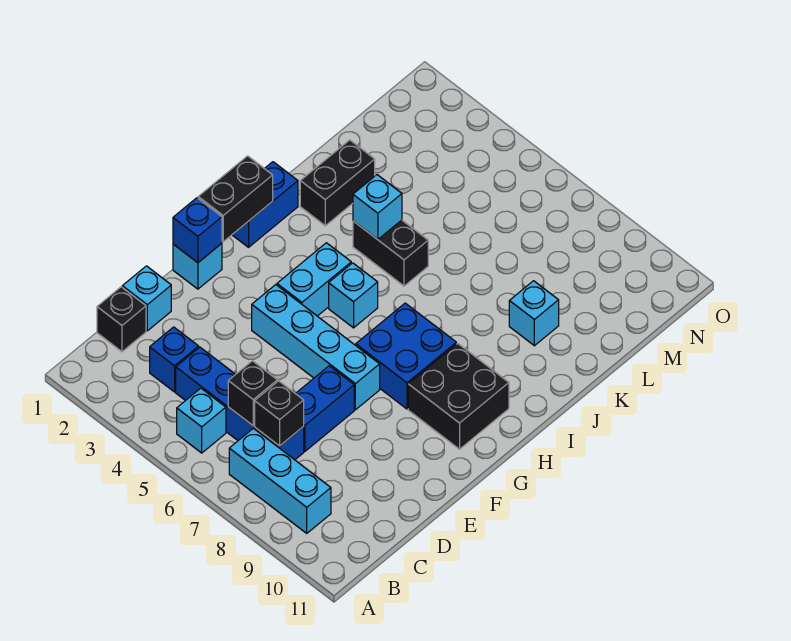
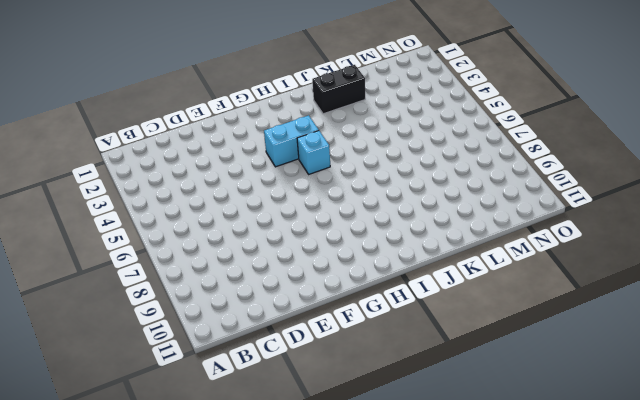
none -> cyan brick B5 level 1
none -> cyan brick B7:B9 level 1
none -> black brick C1 level 1

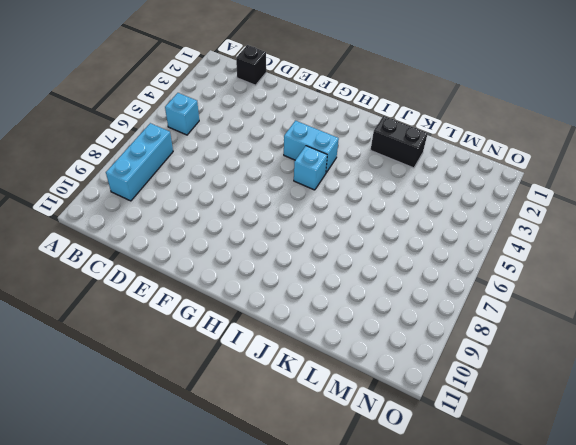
none -> blue brick C3 level 1
none -> blue brick C4:C7 level 1
none -> cyan brick D1 level 1

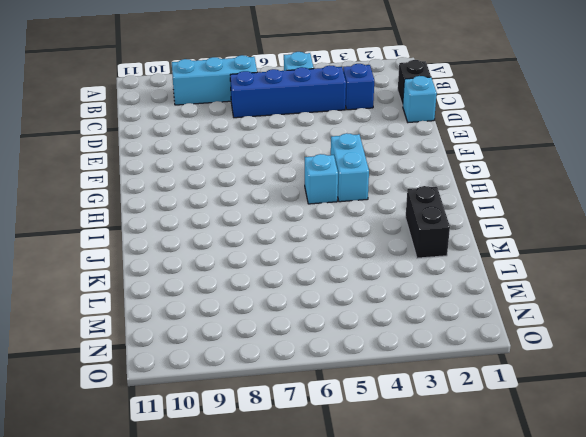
none -> blue brick D7:E7 level 1
none -> cyan brick F1 level 1
none -> cyan brick F4:F7 level 1

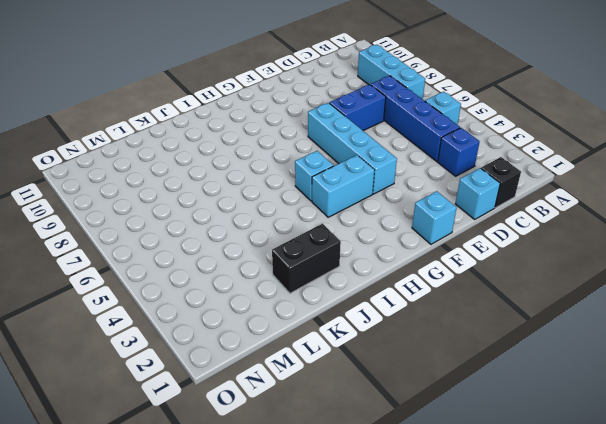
none -> blue brick G7:H8 level 1
none -> black brick G9:H10 level 1
none -> blue brick H1:I1 level 1

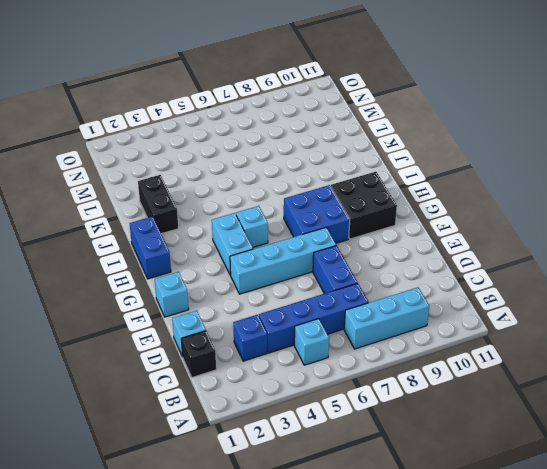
none -> black brick J4:J5 level 1
none -> cyan brick K9 level 1
none -> black brick C6 level 2

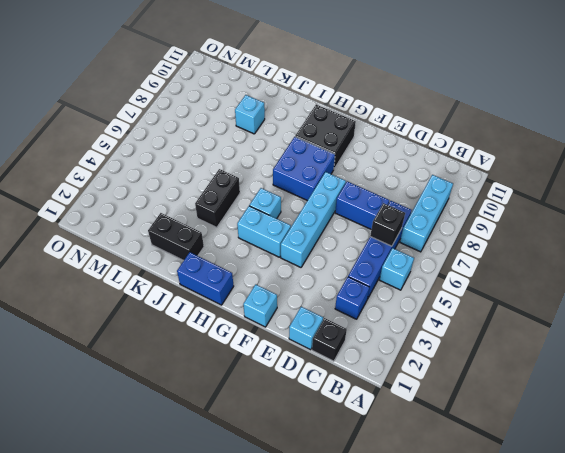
none -> black brick C7 level 2
none -> blue brick F1 level 2
none -> black brick G1:H1 level 2

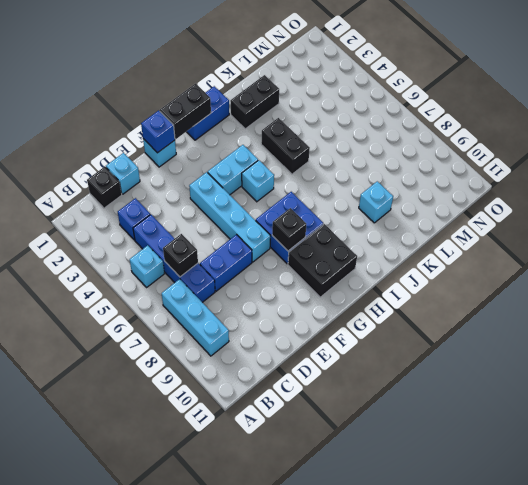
black brick G8 level 2 -> black brick C7 level 2
none -> cyan brick J4 level 2

